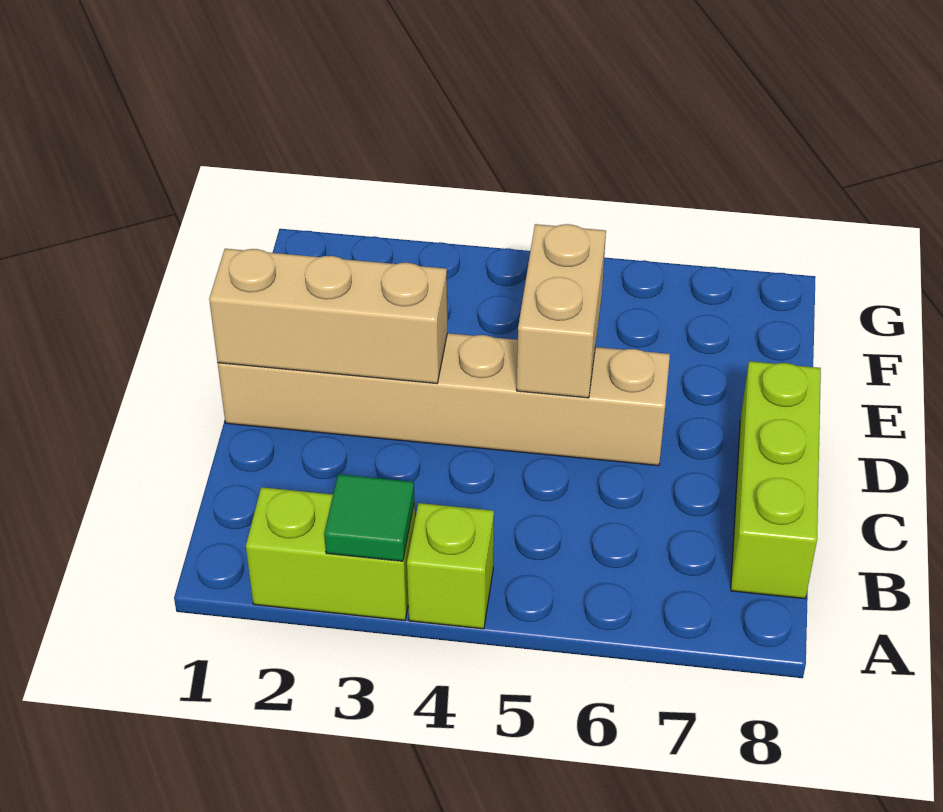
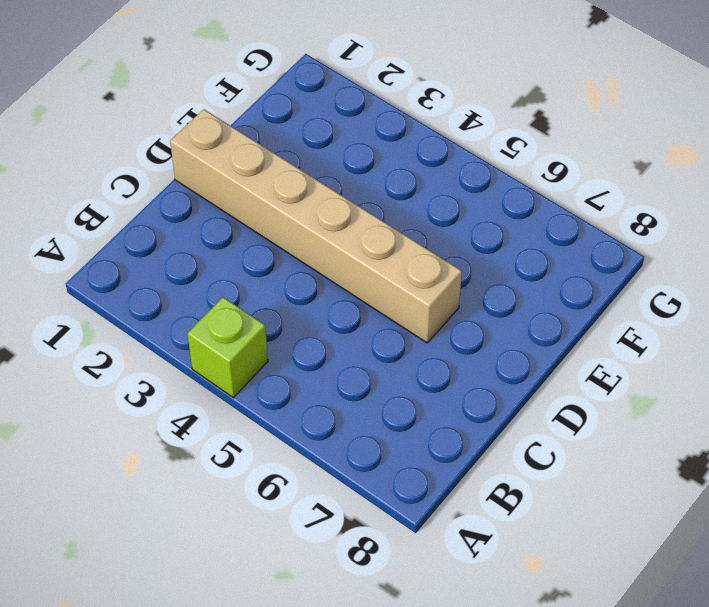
none -> lime brick A2:A3 level 1
none -> lime brick B8:D8 level 1

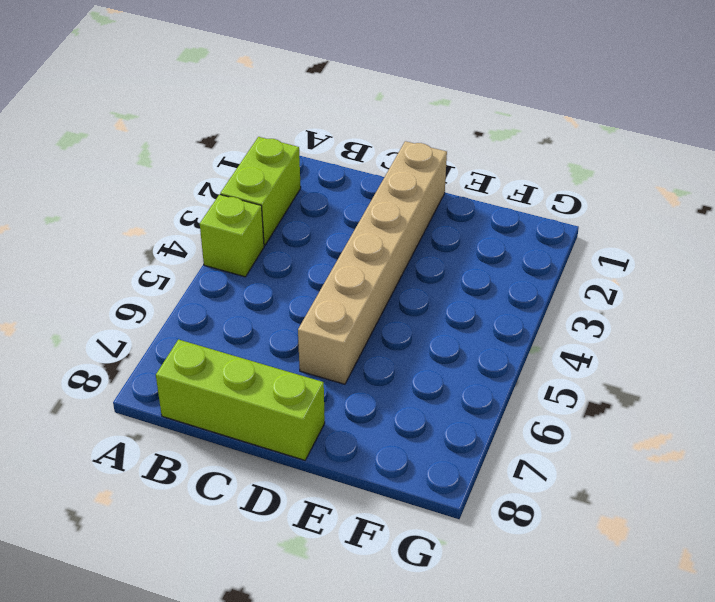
none -> green tile A3 level 2
none -> tan brick D1:D3 level 2

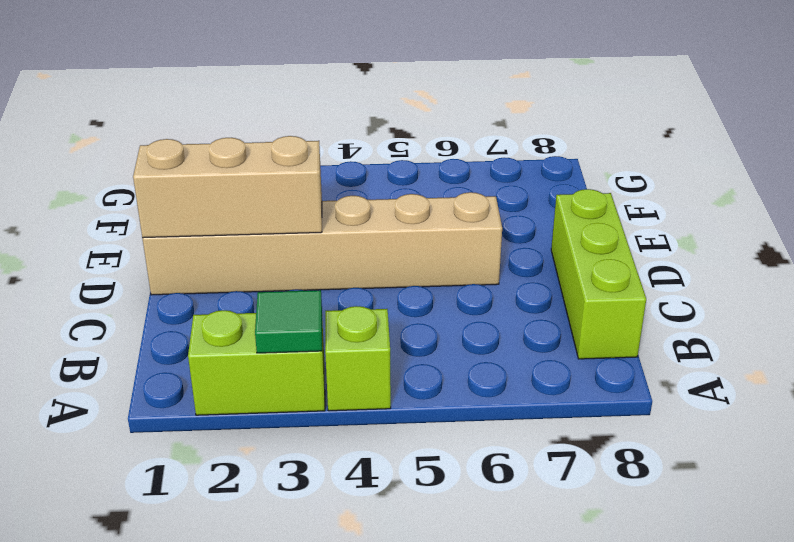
none -> tan brick D5:E5 level 2

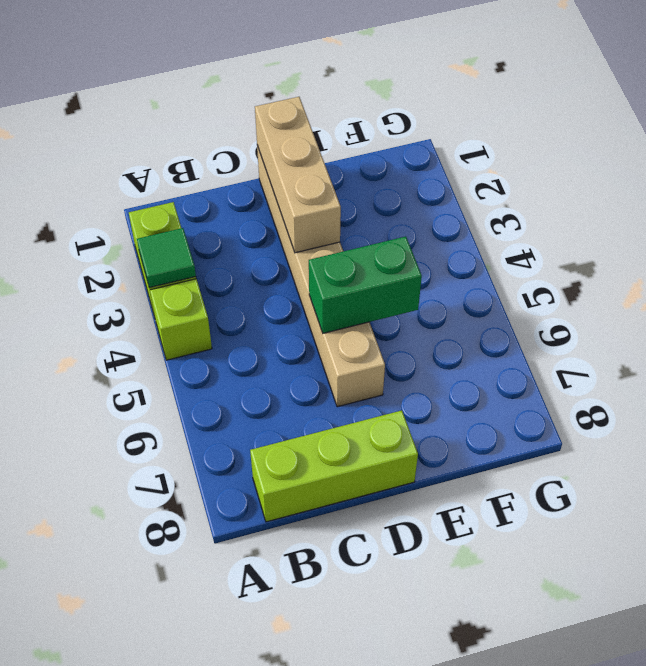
green brick D5:E5 level 2 -> tan brick D5:E5 level 2

